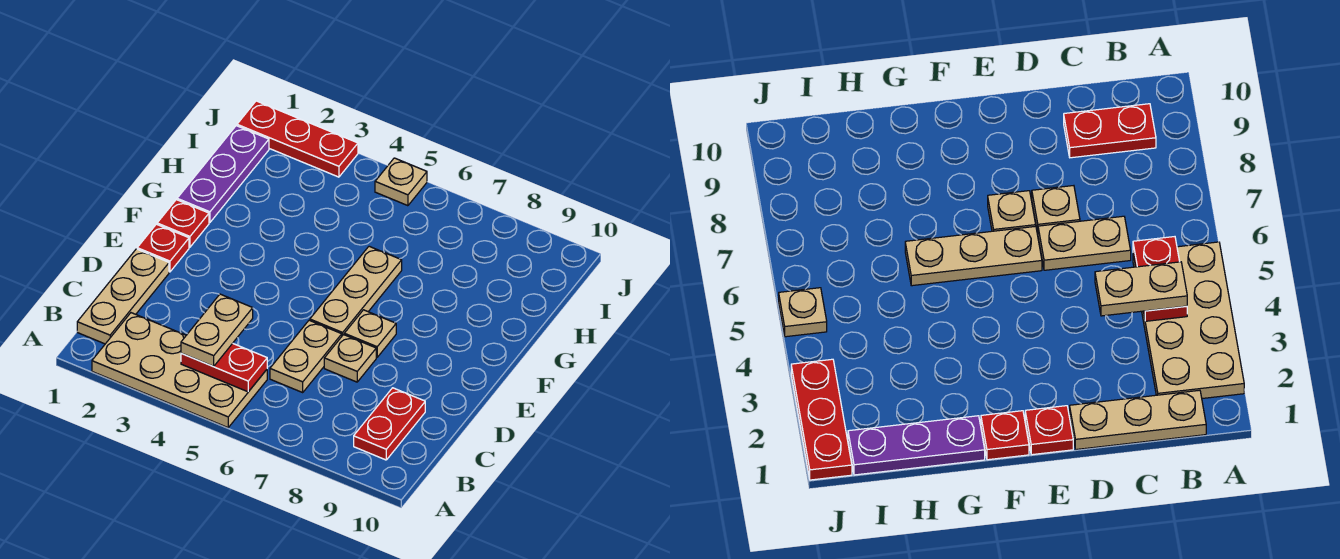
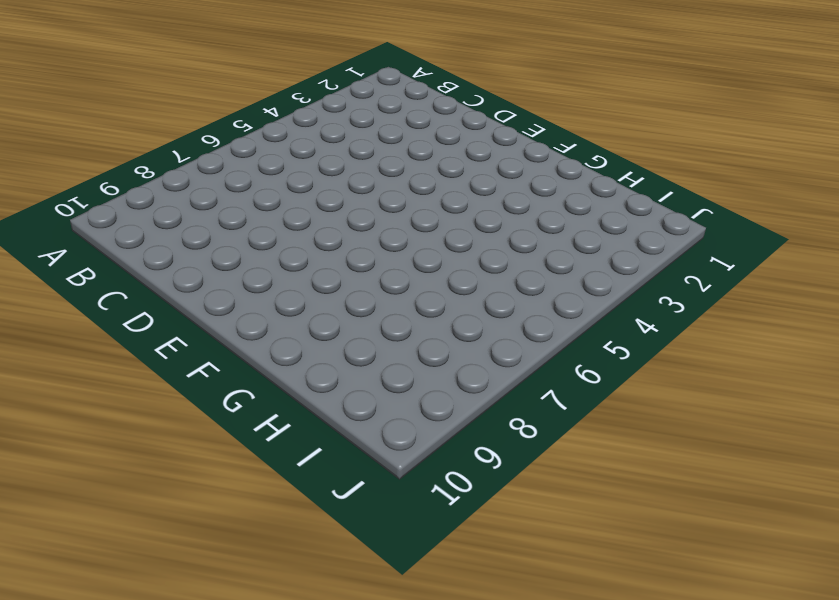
none -> tan plate A2:B5 level 1
none -> tan plate B1:D1 level 1
none -> red plate B9:C9 level 1

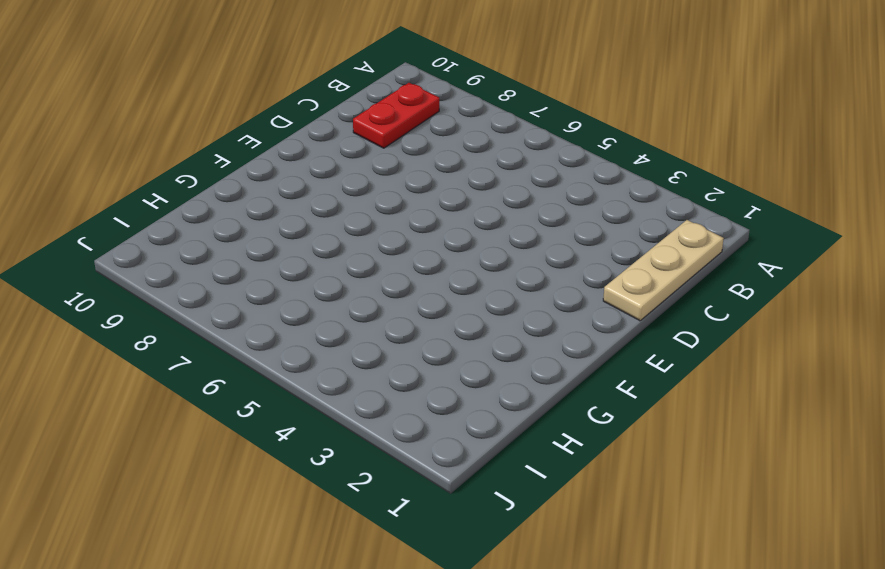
none -> tan plate A2:B5 level 1
none -> tan plate C6:D6 level 1
none -> tan plate D7 level 1

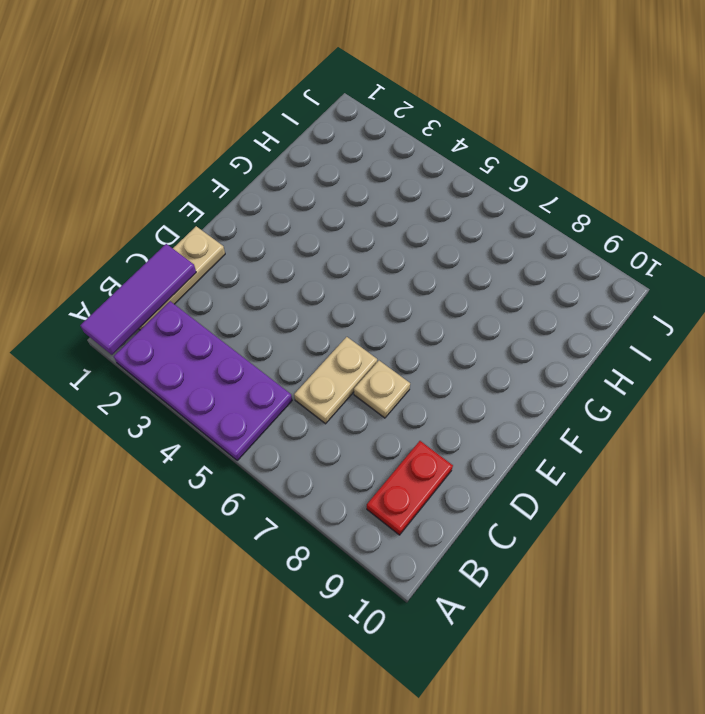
purple tile A1:C1 level 2 -> none
purple plate A2:B5 level 1 -> tan plate A2:B5 level 1
none -> red plate E1 level 1
none -> tan plate E6:G6 level 1
none -> tan plate E7 level 1

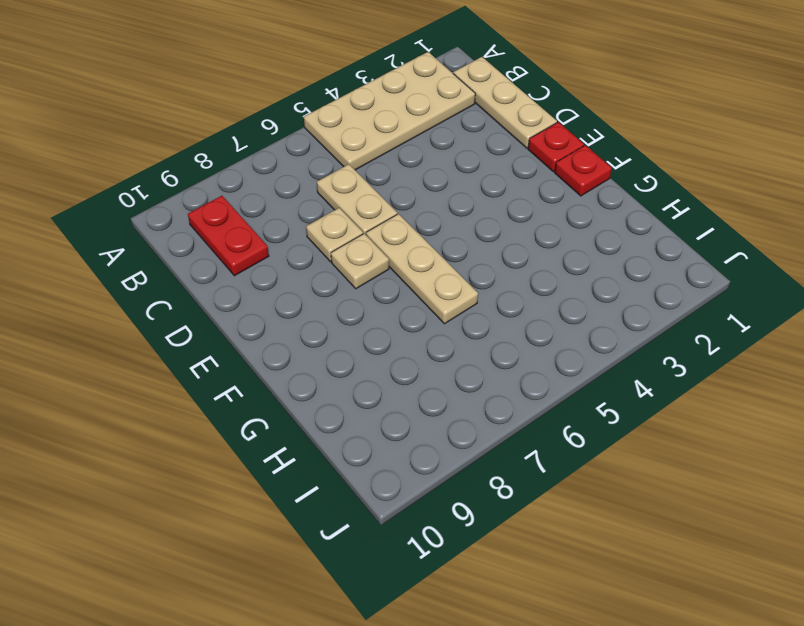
none -> purple plate G1:I1 level 1
none -> red plate J1:J3 level 1
none -> tan plate J5 level 1

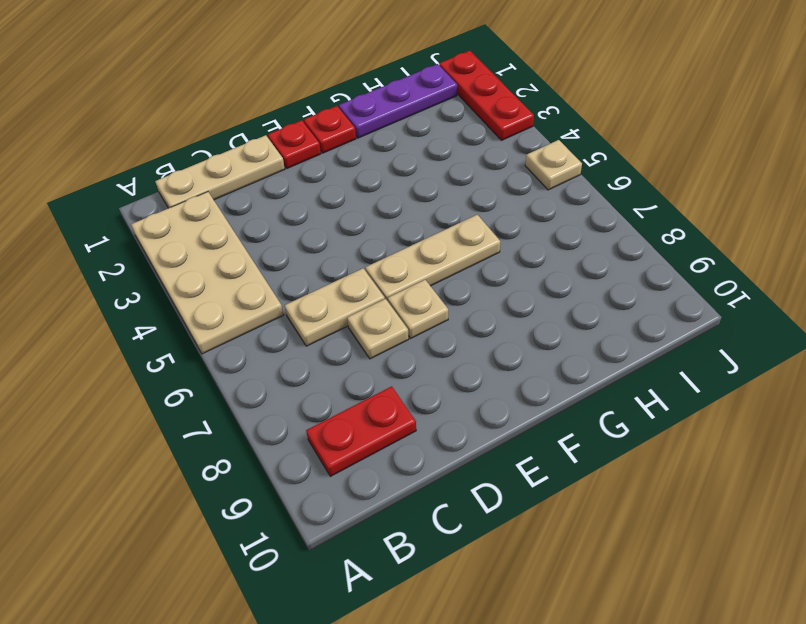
none -> red plate B4:B5 level 2
none -> tan plate B4:C4 level 3

